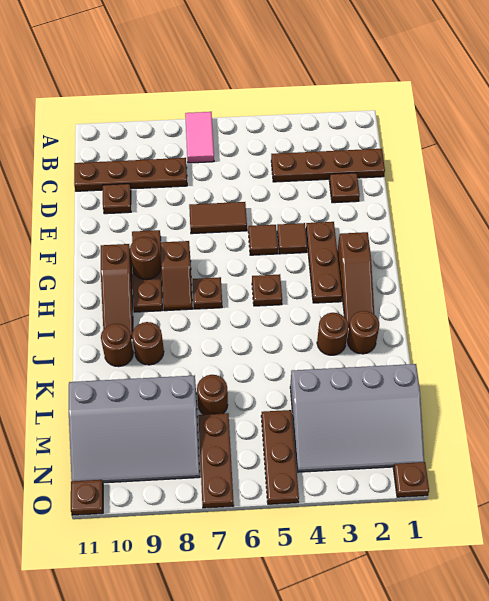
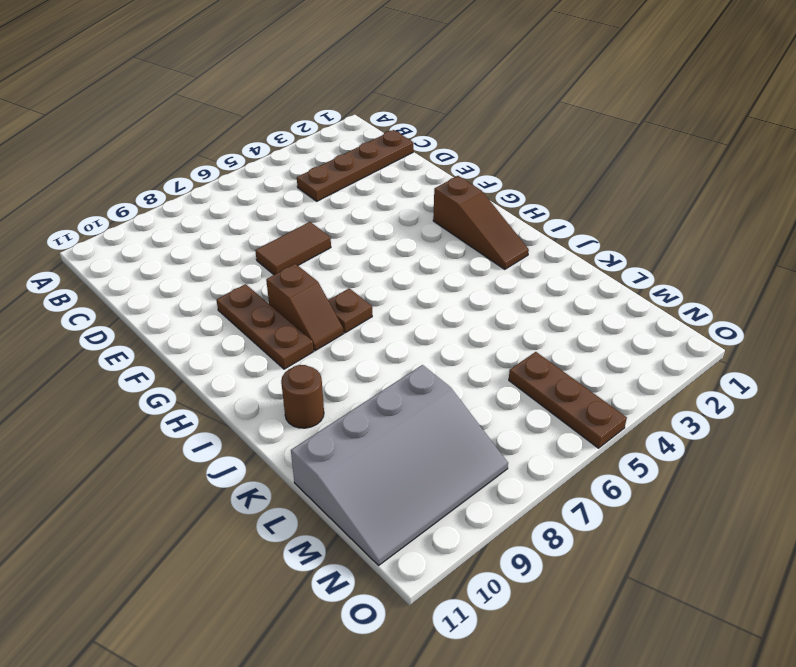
none -> pink tile A7:B7 level 1
none -> brown plate C8:C11 level 1
none -> brown plate D2 level 1

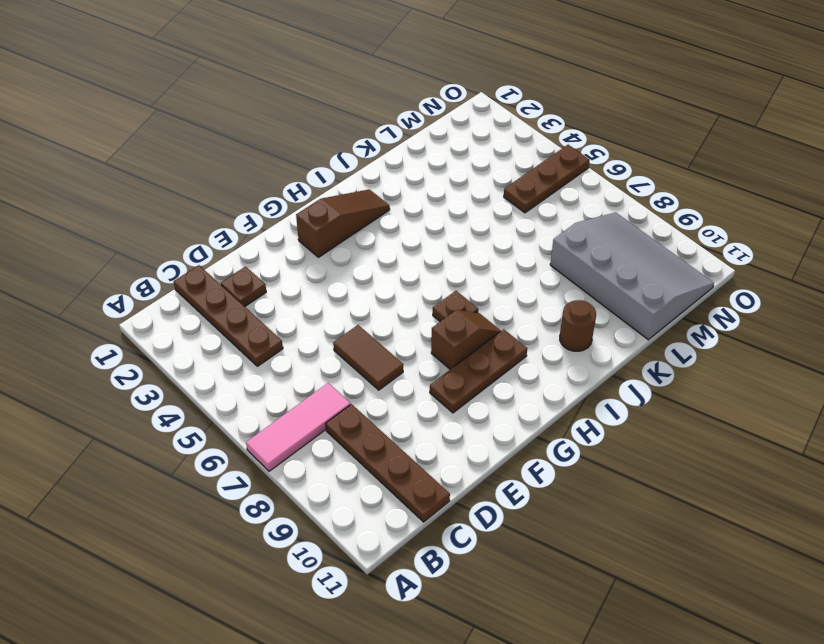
pink tile A7:C7 level 1 -> pink tile A7:B7 level 1
none -> brown plate D10 level 1
none -> brown plate F3:H3 level 1
none -> brown tile F4 level 1

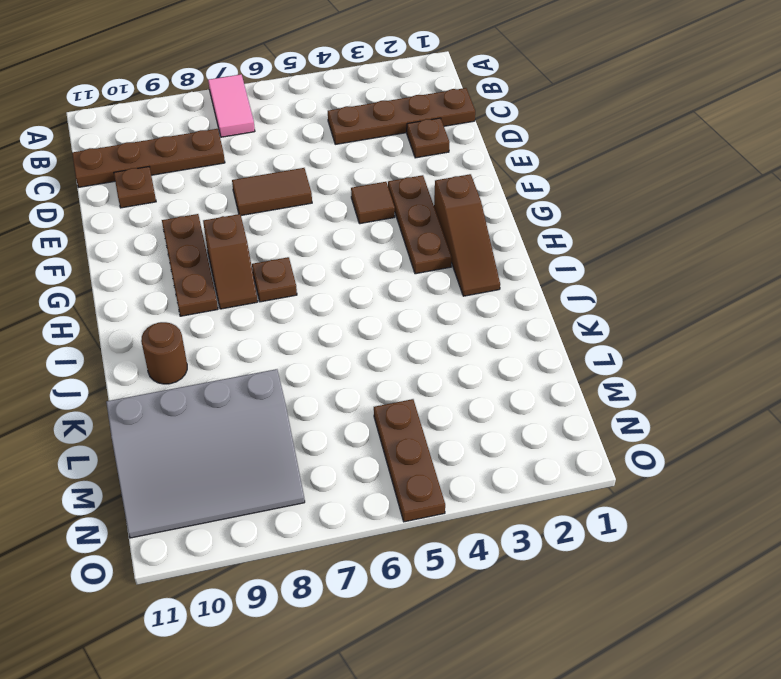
none -> brown tile F5 level 1
none -> brown slope G10:I10 level 1 top G
none -> brown plate H5 level 1

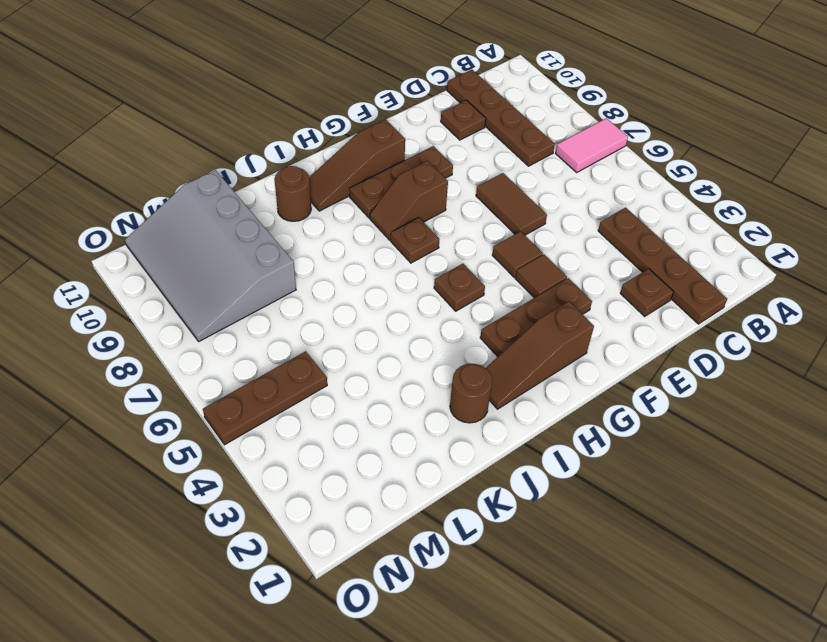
none -> brown round brick J3 level 1
none -> brown round brick J9 level 1
none -> grey slope L1:N4 level 1 top L

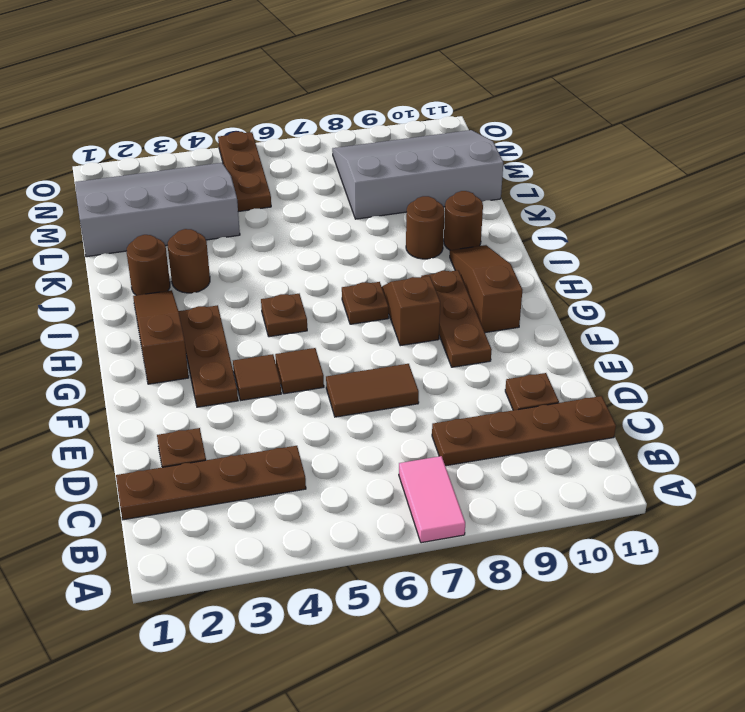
none -> brown round brick L7 level 1
none -> brown plate M7:O7 level 1
none -> brown plate O1 level 1

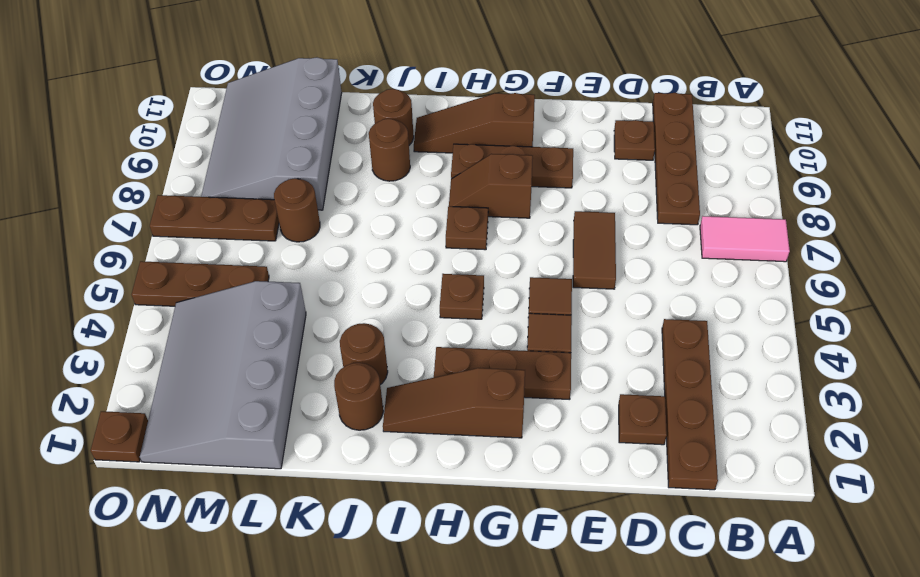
none -> brown plate O11 level 1
none -> brown round brick G9 level 2

